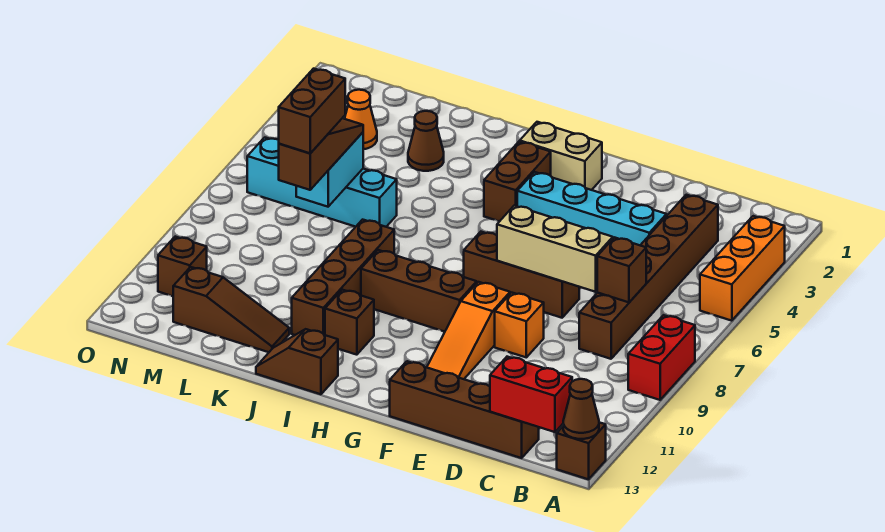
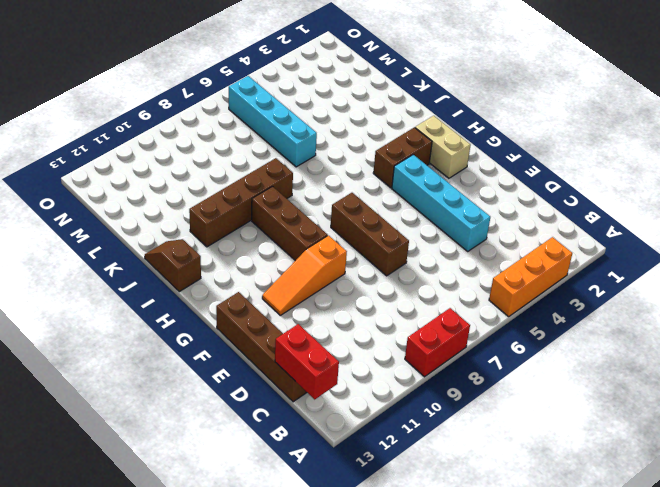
none -> brown brick A13 level 1
none -> brown brick C3:C8 level 1
none -> orange brick E9 level 1

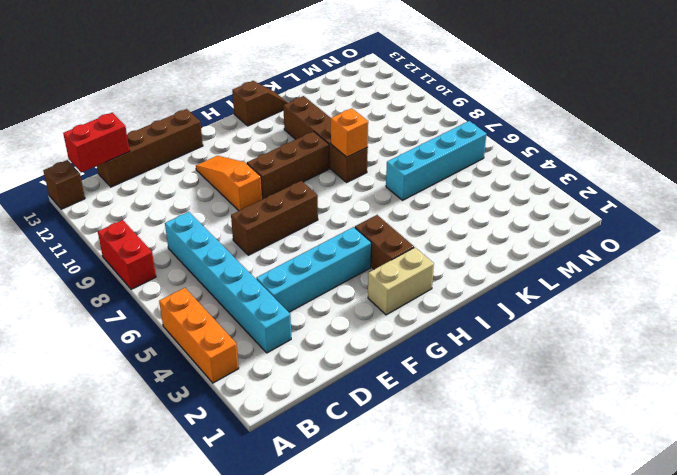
cyan brick C3:C8 level 1 -> brown brick C3:C8 level 1
orange brick J8 level 2 -> orange brick E9 level 1
none -> brown brick I11 level 1
none -> brown cone K3 level 1
none -> brown slope K12:M12 level 1 top M

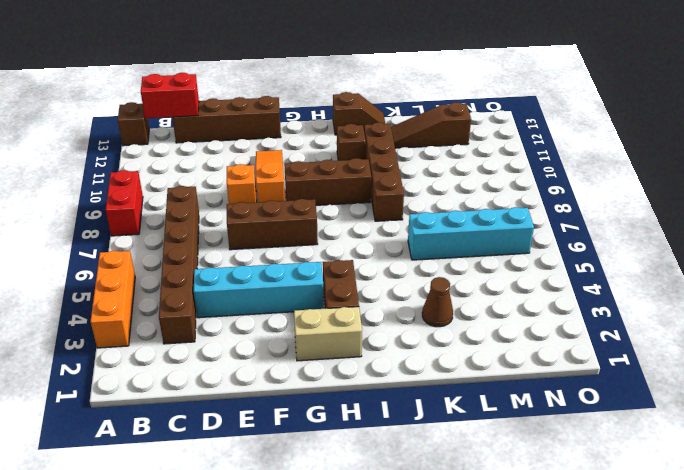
none -> orange cone M3 level 1
none -> brown brick N11 level 1
none -> brown cone A13 level 2

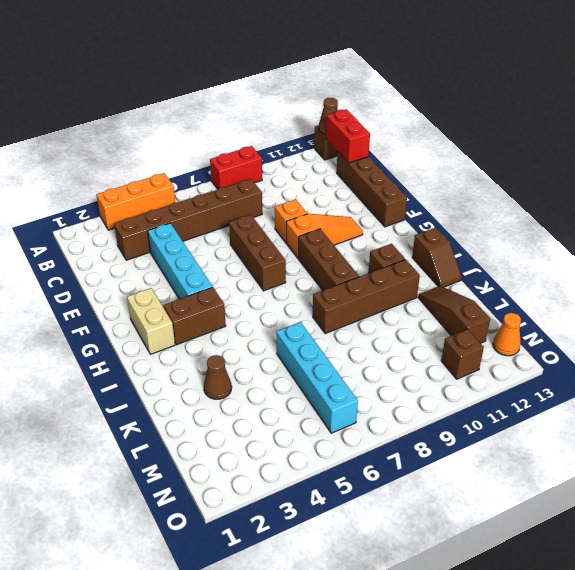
orange cone N13 level 1 -> orange cone M3 level 1
none -> brown brick C7 level 2
none -> tan brick D7:F7 level 2
none -> cyan brick L6:L7 level 2

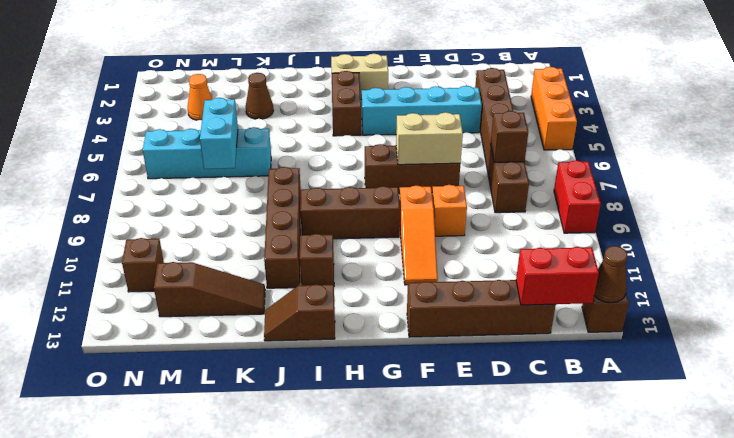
tan brick E7:F7 level 2 -> tan brick D7:F7 level 2
none -> brown slope L6:L8 level 3 top 8
none -> brown brick L7:L8 level 4

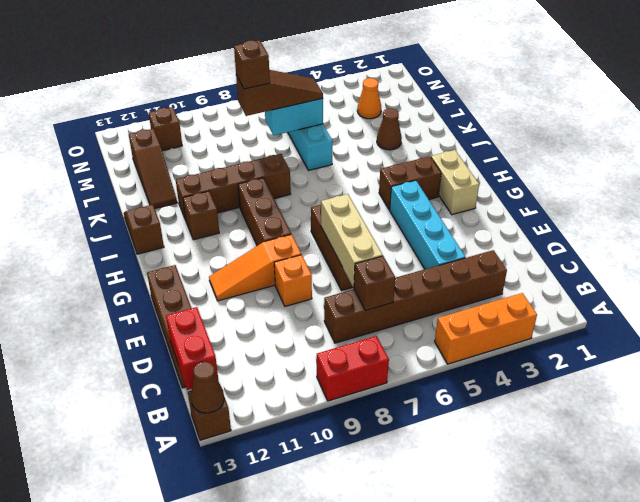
brown brick L8 level 4 -> brown brick L7:L8 level 4

